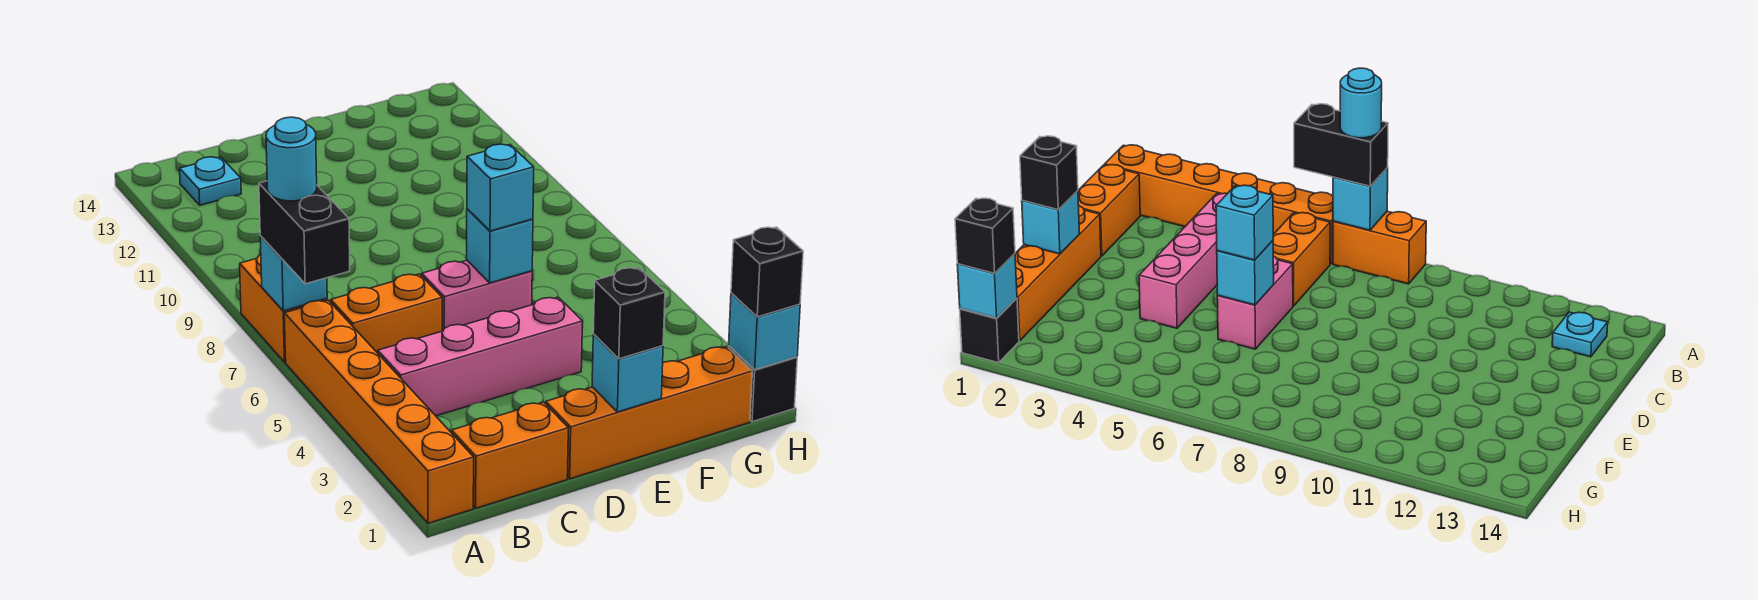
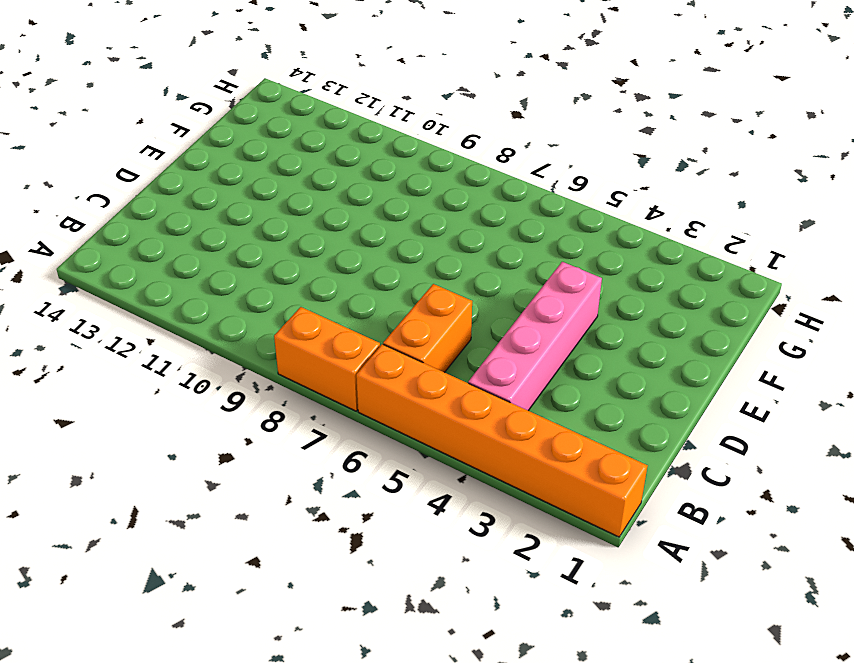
none -> orange brick B1:C1 level 1
none -> cyan plate B13 level 1
none -> orange brick D1:G1 level 1

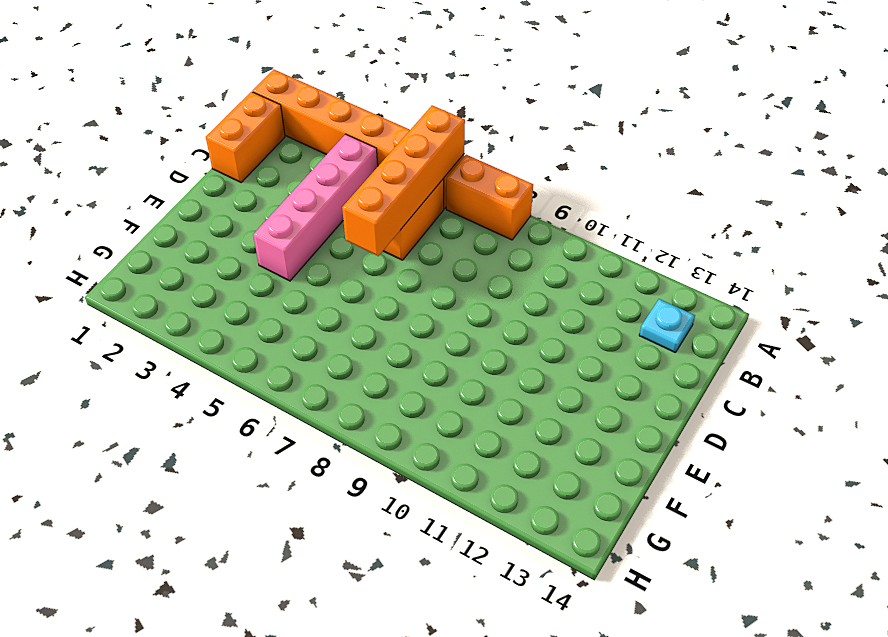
orange brick A6:D6 level 2 -> orange brick D1:G1 level 1
none -> pink brick D6:E6 level 1
none -> black brick H1 level 1
none -> cyan brick A7 level 2

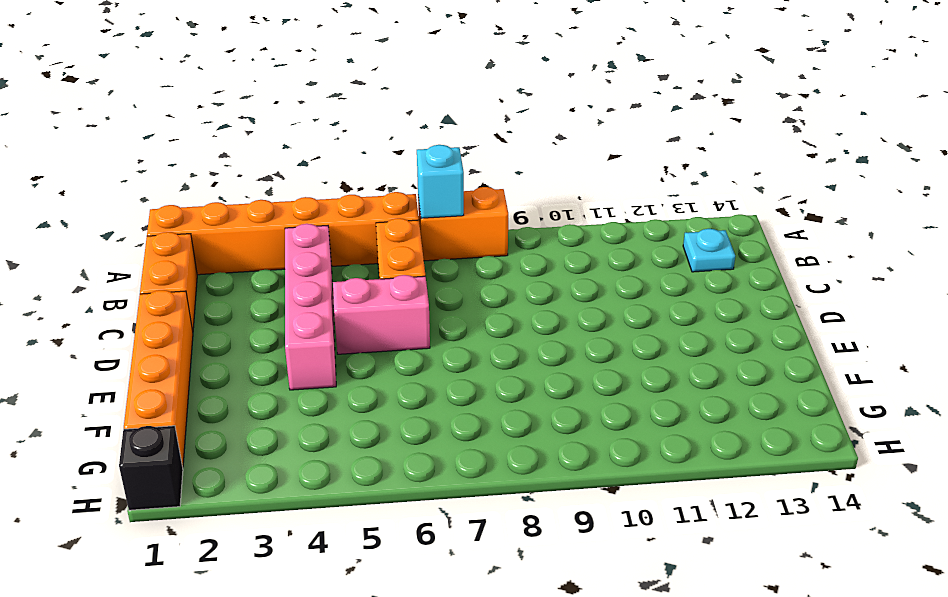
pink brick D5:D6 level 1 -> pink brick D6:E6 level 1
none -> cyan brick E1 level 2
none -> cyan brick E6 level 2
none -> cyan brick H1 level 2

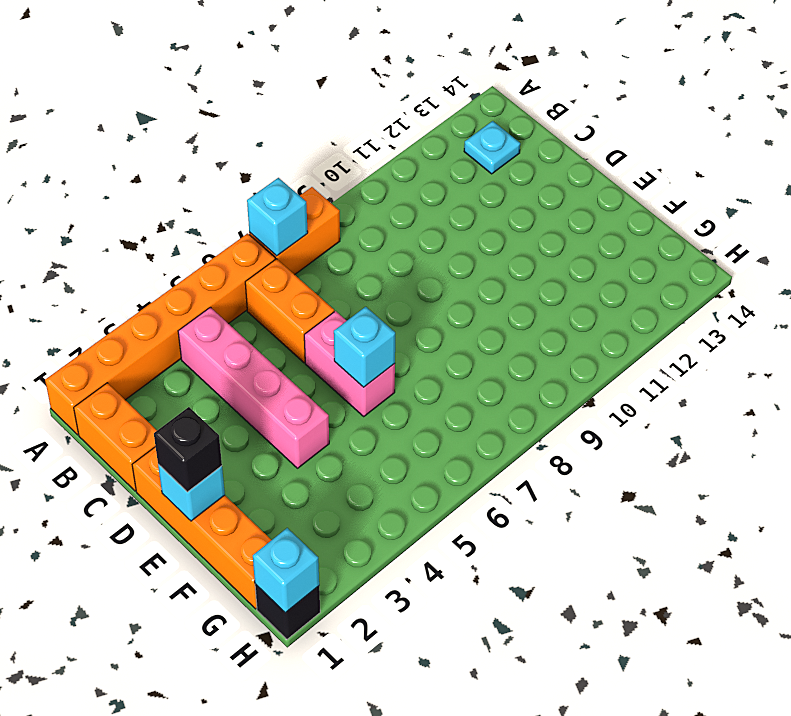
none -> black brick A6:A7 level 3
none -> cyan brick E6 level 3
none -> black brick H1 level 3

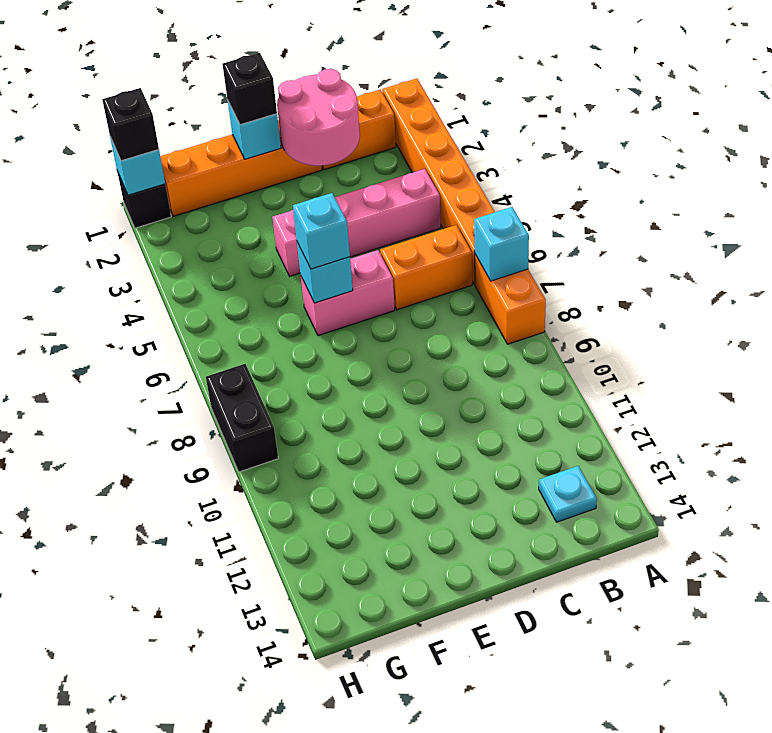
pink round brick C1:D2 level 2 -> none
black brick H8:H9 level 1 -> black brick A6:A7 level 3
none -> cyan round brick A7 level 4

